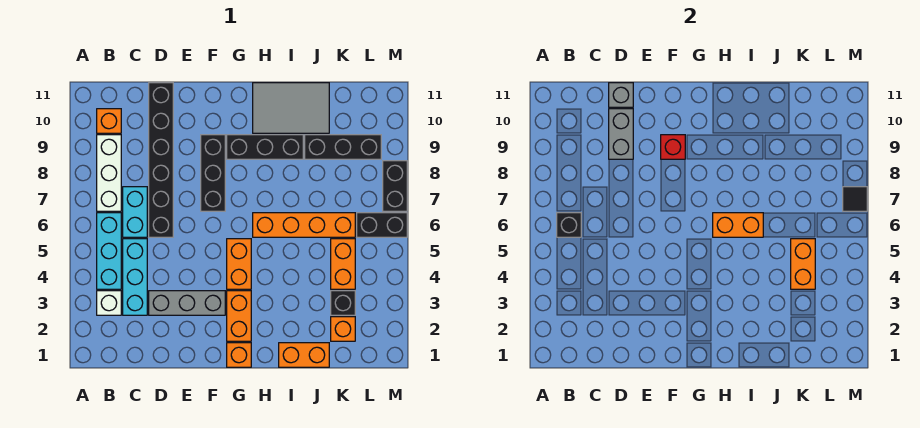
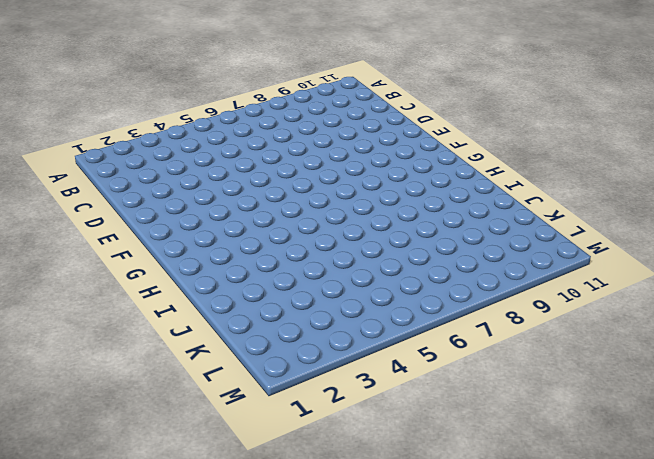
none -> white brick B3 level 1
none -> cyan brick B4:B6 level 1
none -> white brick B7:B9 level 1

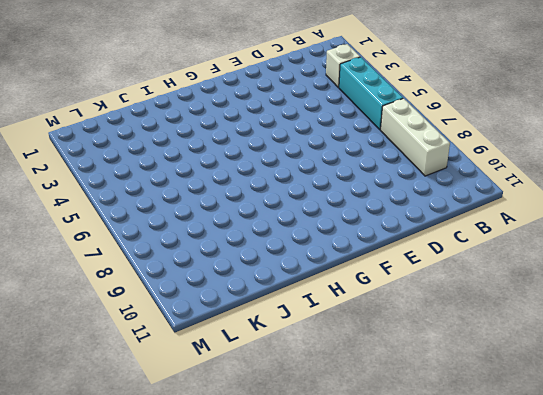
none -> orange brick B10 level 1
none -> cyan brick C3:C5 level 1
none -> cyan brick C6:C7 level 1

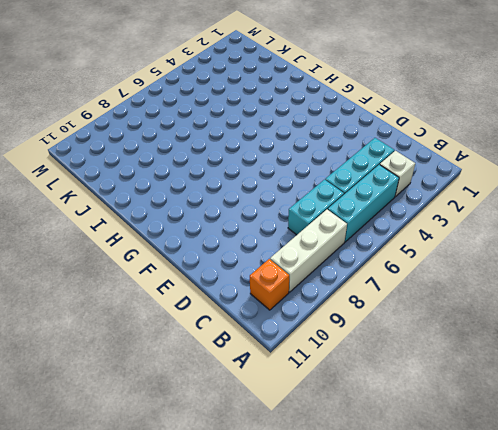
none -> grey brick D3:F3 level 1
none -> black brick D6:D11 level 1
none -> black brick F7:F9 level 1

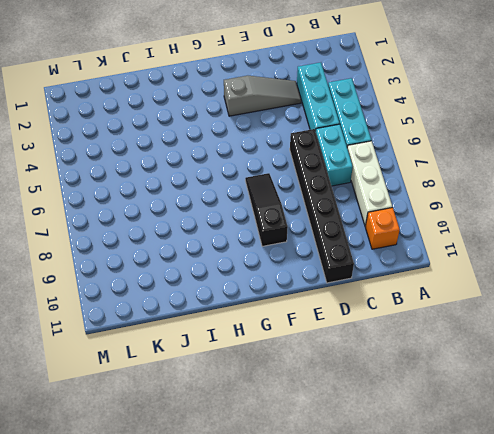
grey slope D3:F3 level 1 top F -> grey brick D3:F3 level 1
black slope F7:F9 level 1 top 9 -> black brick F7:F9 level 1
none -> white brick B3 level 1
none -> orange brick G1 level 1
none -> orange brick G2:G3 level 1

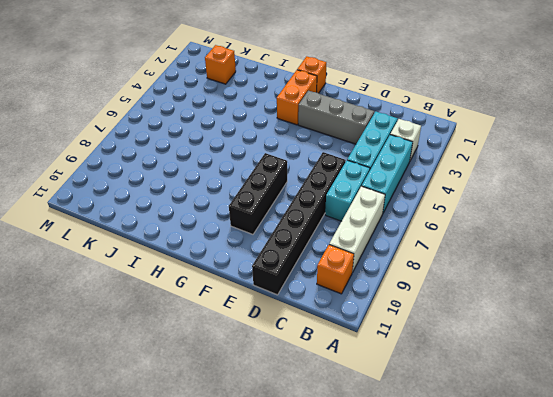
none -> orange brick G4:G5 level 1
none -> black brick G9:I9 level 1
none -> orange brick H6:K6 level 1

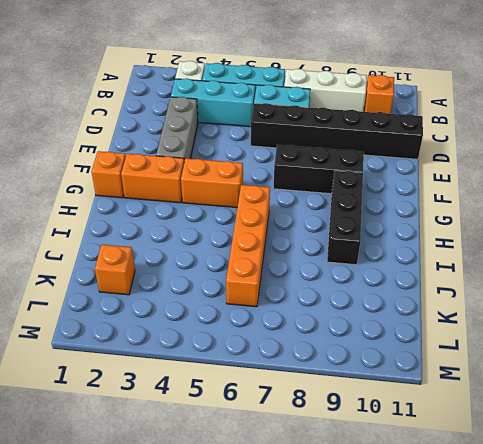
none -> grey tile H10:J11 level 1
none -> orange brick I1:J1 level 1
none -> black brick J9:L9 level 1

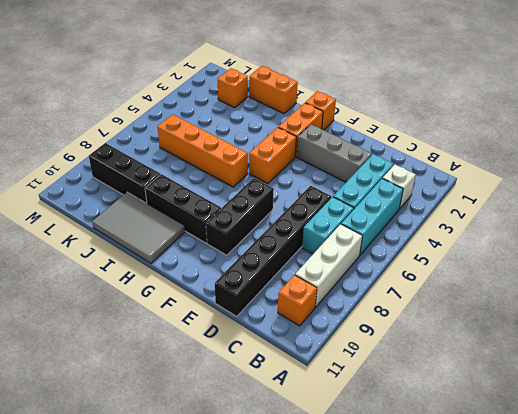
none -> black brick K3 level 1
none -> orange brick K4:K5 level 1
none -> black brick L6:M6 level 1

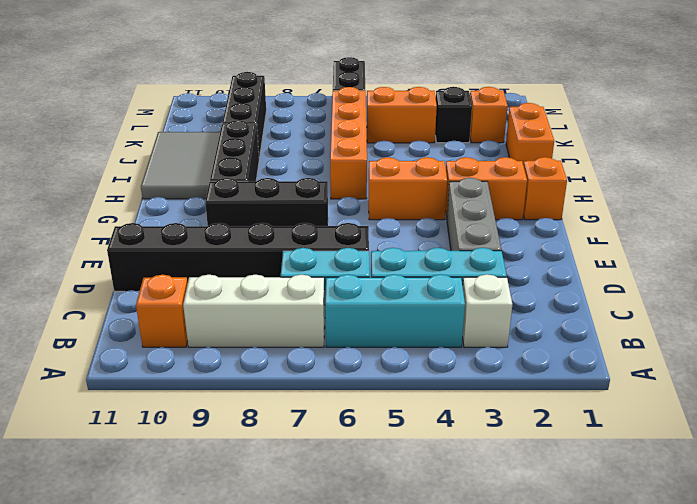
none -> black brick M7:M8 level 1
none -> black brick B6 level 2
none -> grey brick D9:D10 level 2

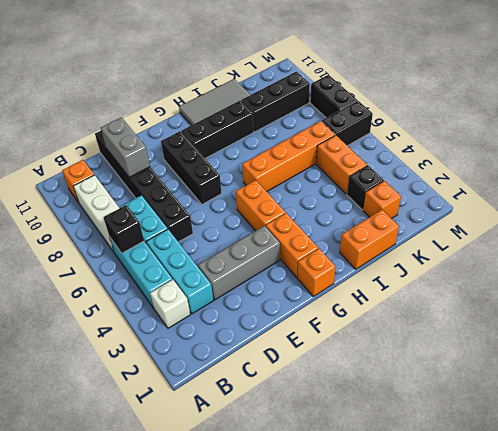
none -> grey brick D11 level 2
none -> red brick F9 level 2
none -> orange brick H6:I6 level 2

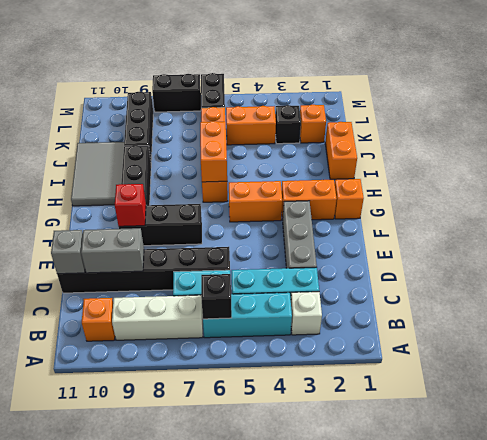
none -> orange brick K4:K5 level 2
none -> black tile M7 level 2

